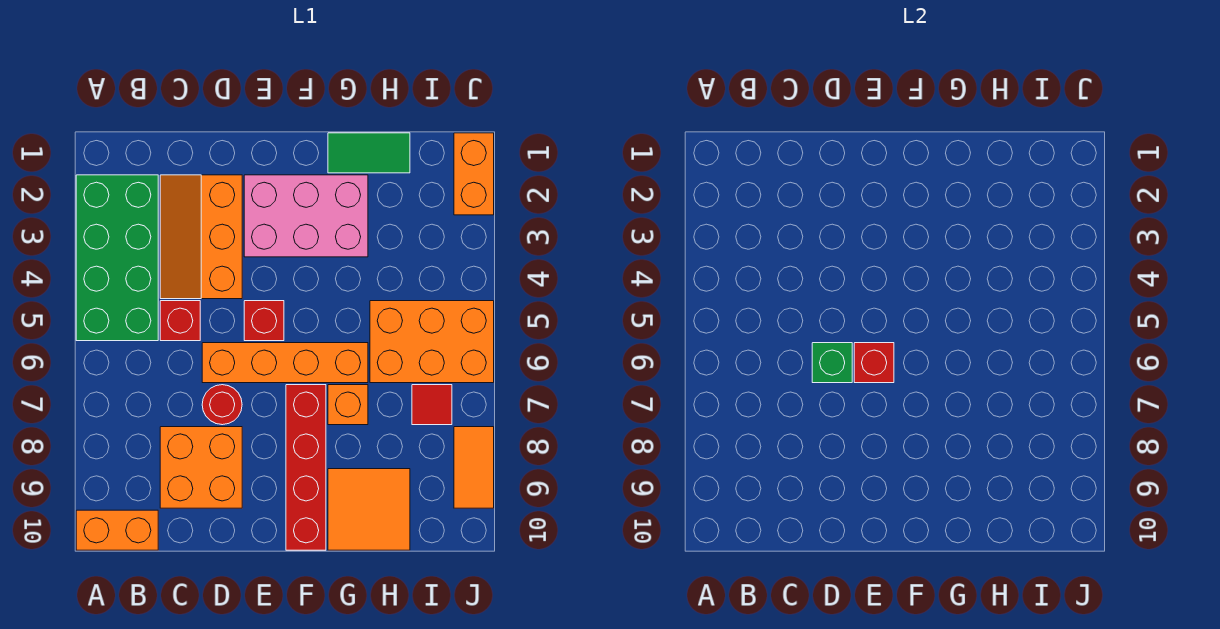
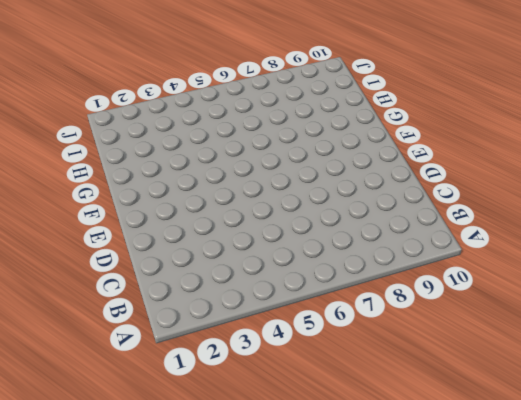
none -> green brick A2:B5 level 1
none -> orange brick A10:B10 level 1
none -> orange slope C2:D4 level 1 top D

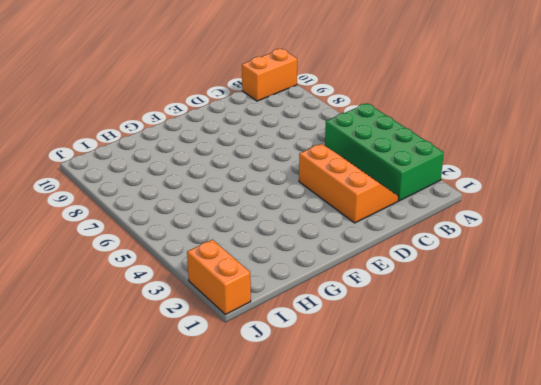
none -> red brick C5 level 1
none -> orange brick C8:D9 level 1
none -> orange brick D6:G6 level 1

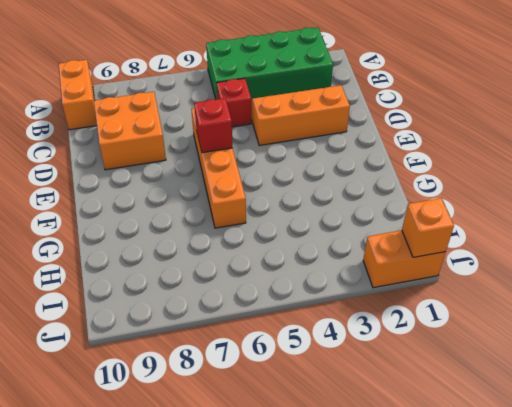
orange brick J1 level 2 -> orange brick G7 level 1
none -> red round brick D7 level 1
none -> pink brick E2:G3 level 1
none -> red brick E5 level 1

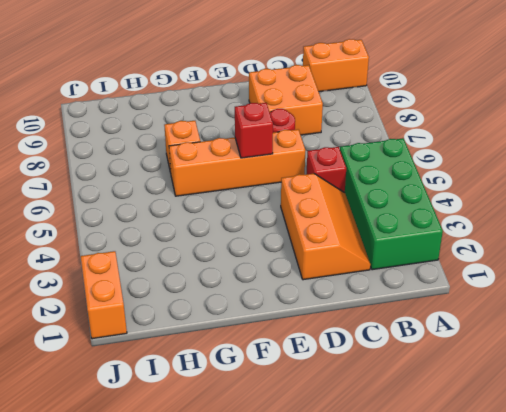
none -> pink brick E2:G3 level 1
none -> red brick E5 level 1
none -> red brick F7:F10 level 1

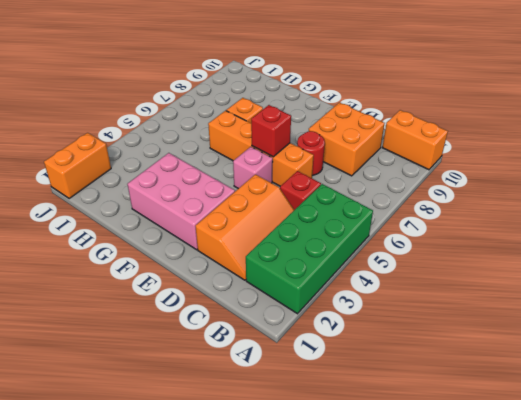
pink brick E5 level 1 -> red brick E5 level 1
none -> red brick F7:F10 level 1
none -> green tile G1:H1 level 1
none -> orange tile G9:H10 level 1

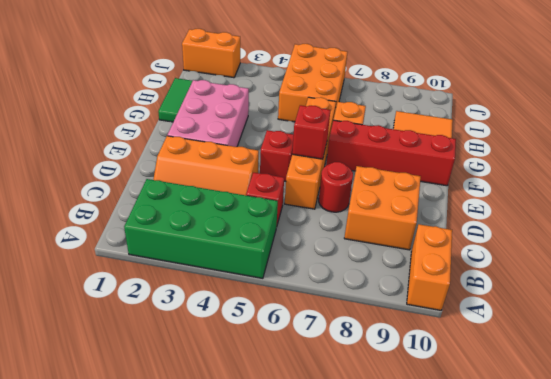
none -> red tile I7 level 1
none -> orange tile J8:J9 level 1
none -> green brick D6 level 2

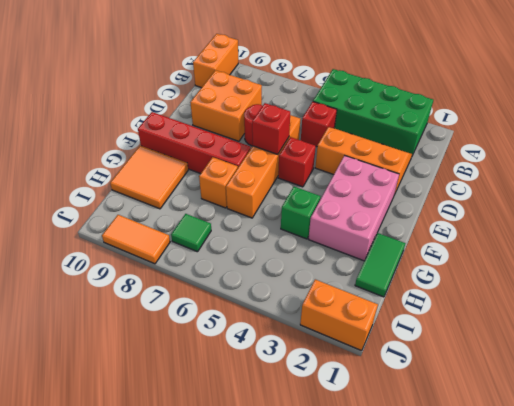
green brick G4 level 1 -> green brick D6 level 2
green tile I7 level 1 -> red tile I7 level 1
none -> orange brick H5:J6 level 1

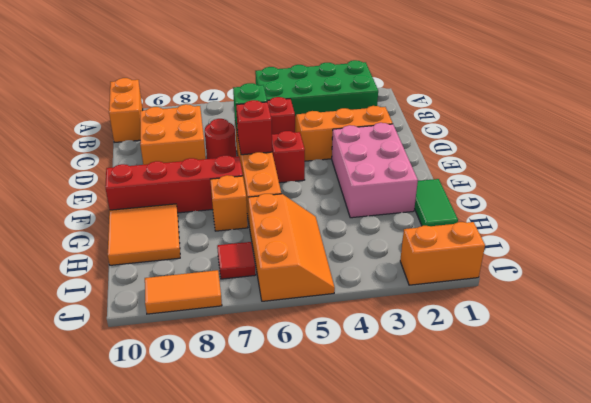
orange slope H5:J6 level 1 top 6 -> orange brick H5:J6 level 1

